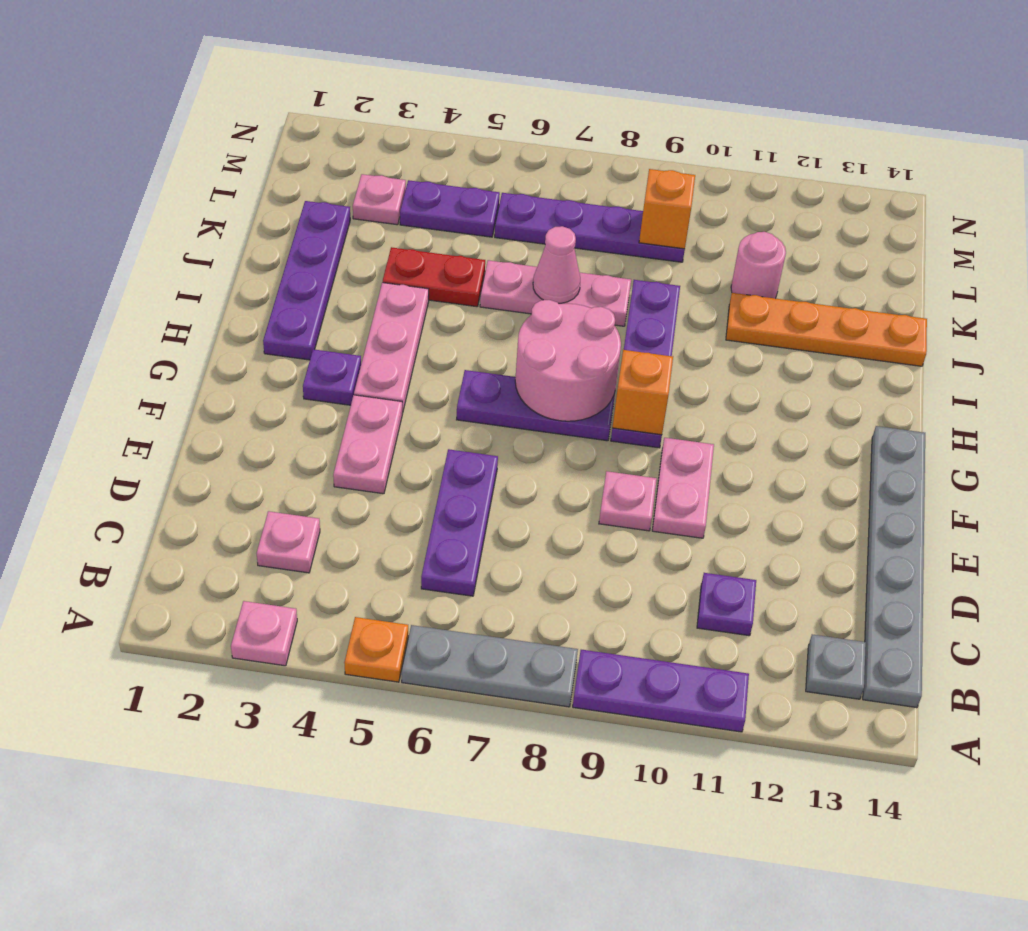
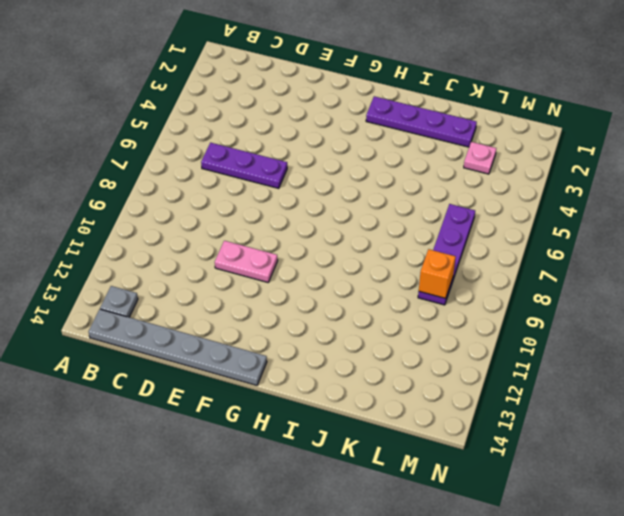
none -> pink plate A3 level 1
none -> orange plate A5 level 1
none -> grey plate A6:A8 level 1

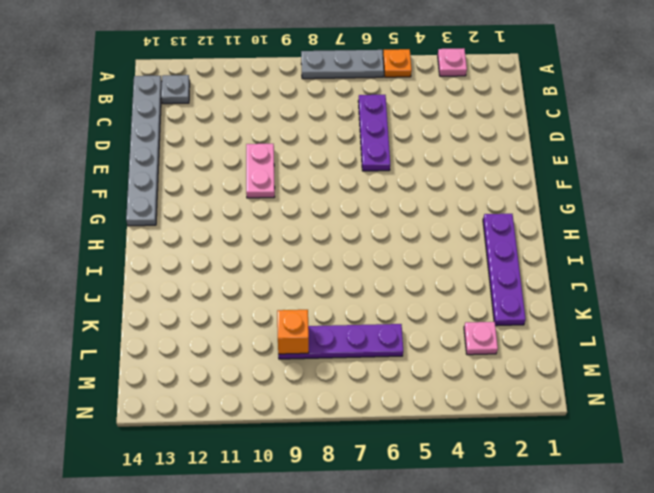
none -> purple plate A9:A11 level 1
none -> pink plate C3 level 1
none -> purple plate C11 level 1

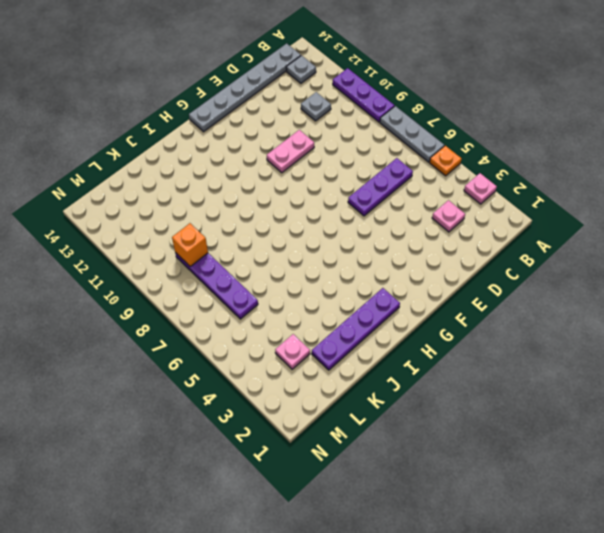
grey plate C11 level 1 -> purple plate C11 level 1
none -> pink plate E4:F4 level 1
none -> pink plate E9 level 1
none -> purple plate G3 level 1

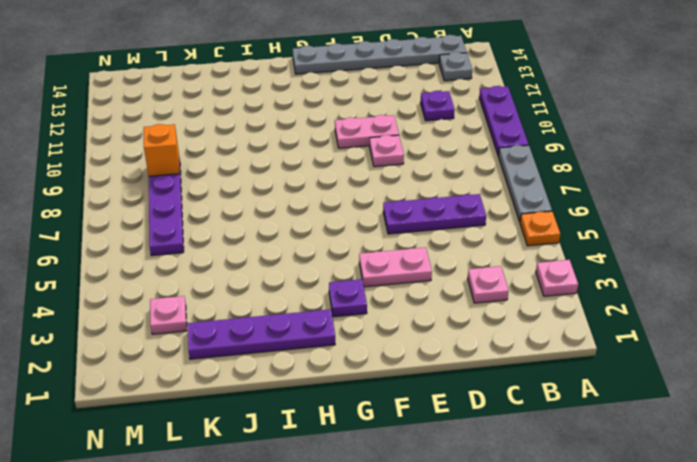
none -> pink plate G4:I4 level 1
none -> purple plate G6:G8 level 1
none -> purple plate G9:J9 level 1

